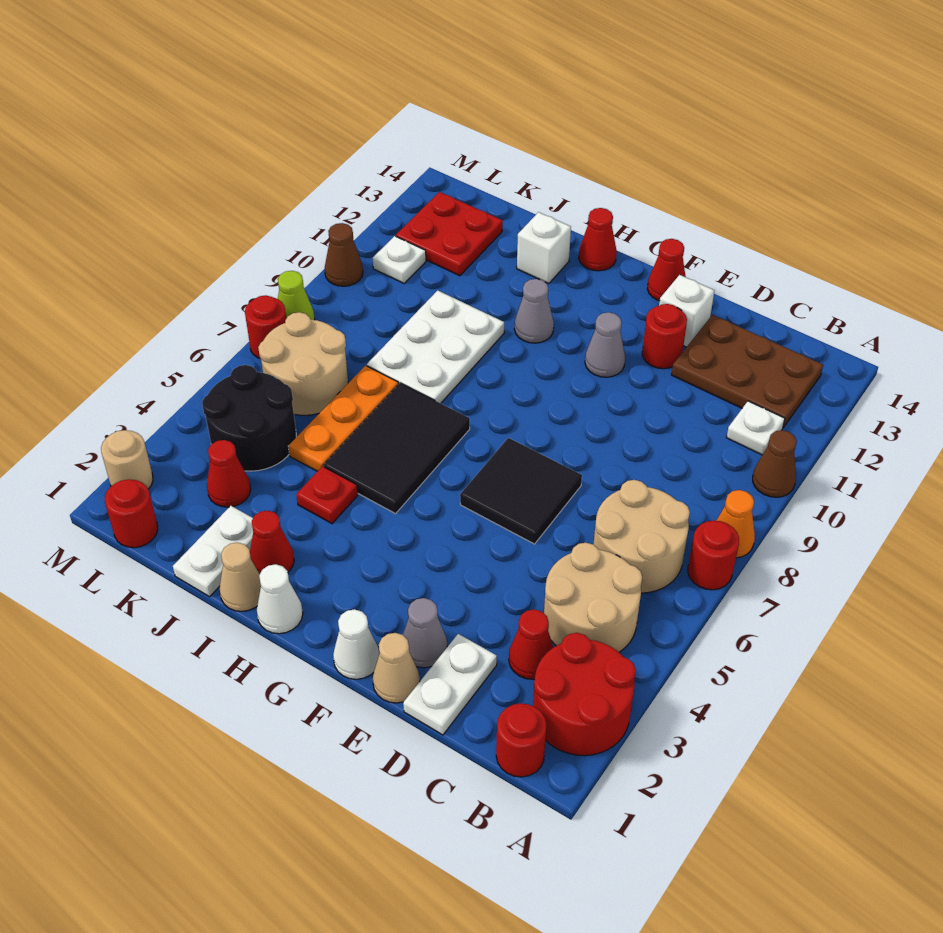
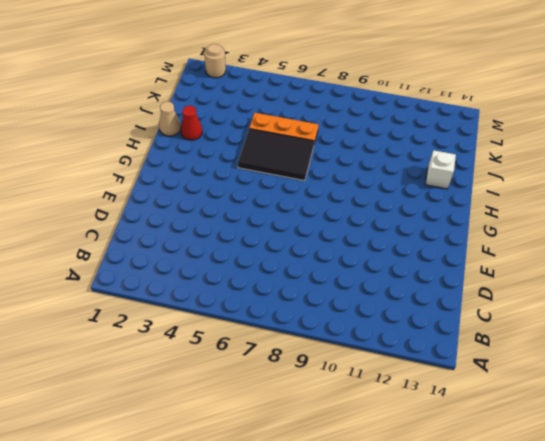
none -> red round brick A2:B3 level 1
none -> red round brick A7 level 1
none -> orange cone A8 level 1
none -> brown cone A10 level 1

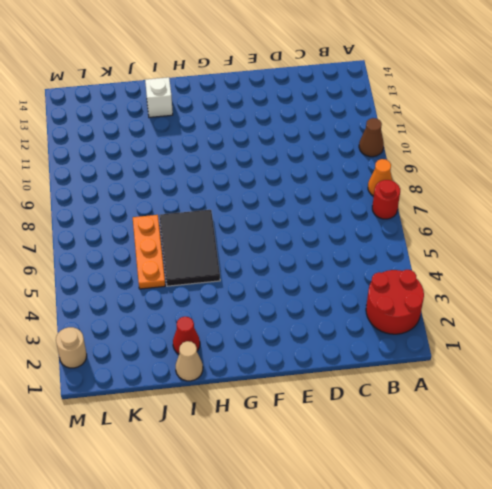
none -> red round brick B1 level 1
none -> tan round brick B4:C5 level 1
none -> tan round brick B6:C7 level 1
none -> white plate B11 level 1

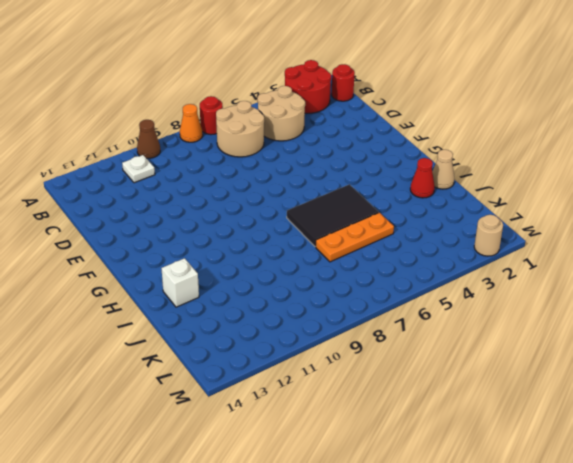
none -> brown plate B12:D13 level 1
none -> red cone C3 level 1
none -> white plate D1:D2 level 1
none -> tan cone E1 level 1

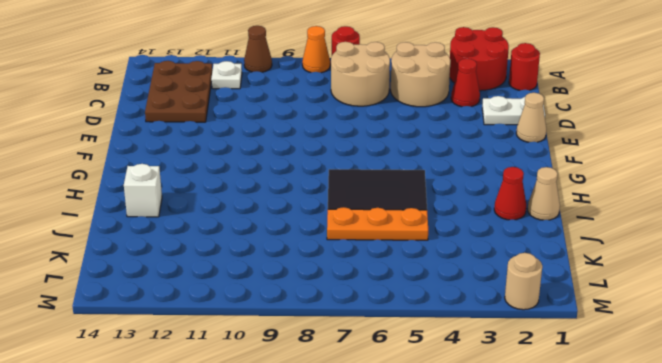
none -> grey cone E2 level 1
none -> black tile E6:F7 level 1
none -> red round brick E12 level 1
none -> white brick E13 level 1

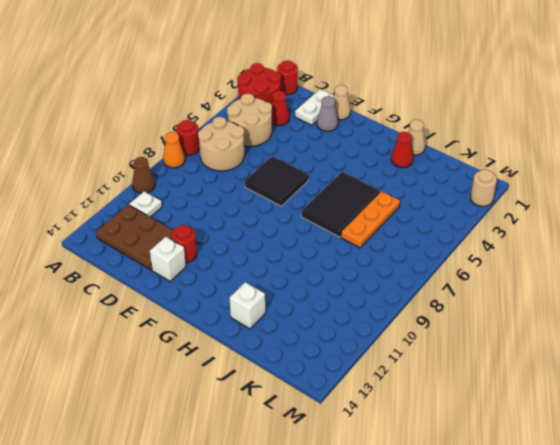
none -> white cone F1 level 1
none -> grey cone F11 level 1
none -> red cone F14 level 1
none -> white cone H1 level 1

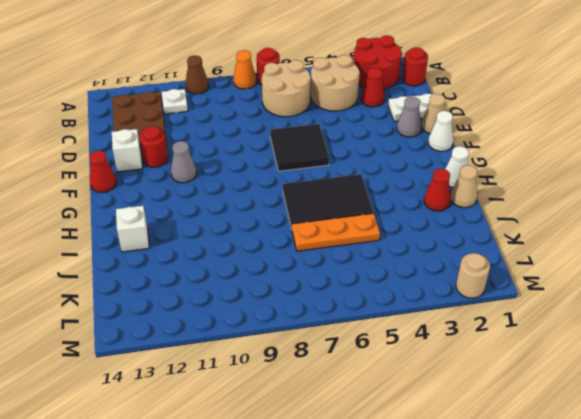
none -> grey cone H11 level 1
none -> red cone H14 level 1
none -> red plate I4 level 1
none -> white plate I8:J10 level 1

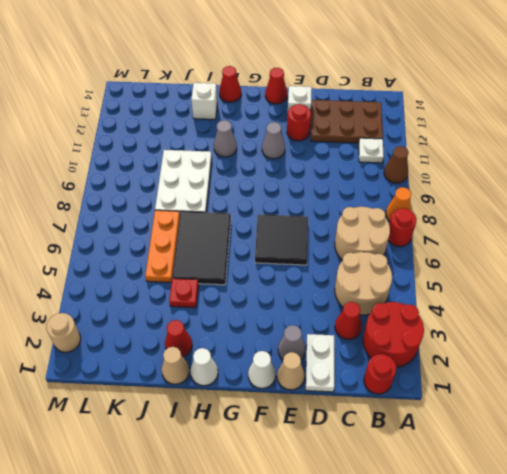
none -> white plate J1:J2 level 1
none -> red cone K3 level 1
none -> black round brick K4:L5 level 1
none -> tan round brick K6:L7 level 1

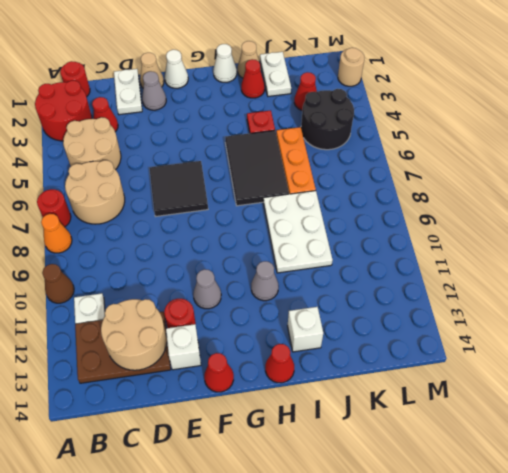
tan round brick C12:D13 level 2 -> tan round brick K6:L7 level 1
none -> red plate K12:L13 level 1
none -> red round brick L1 level 1
none -> white plate L11 level 1
none -> red round brick M7 level 1

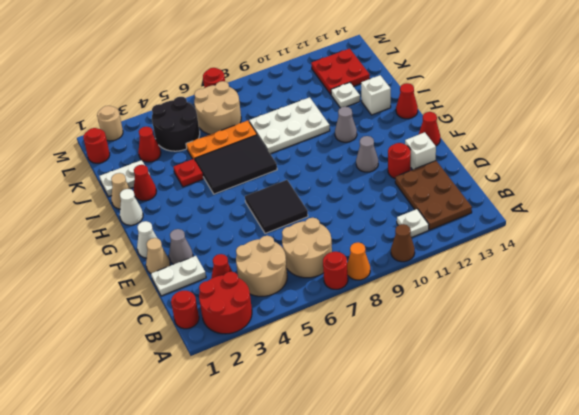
white plate J12 level 1 -> white plate L11 level 1
none -> lime cone M8 level 1
none -> brown cone M10 level 1

